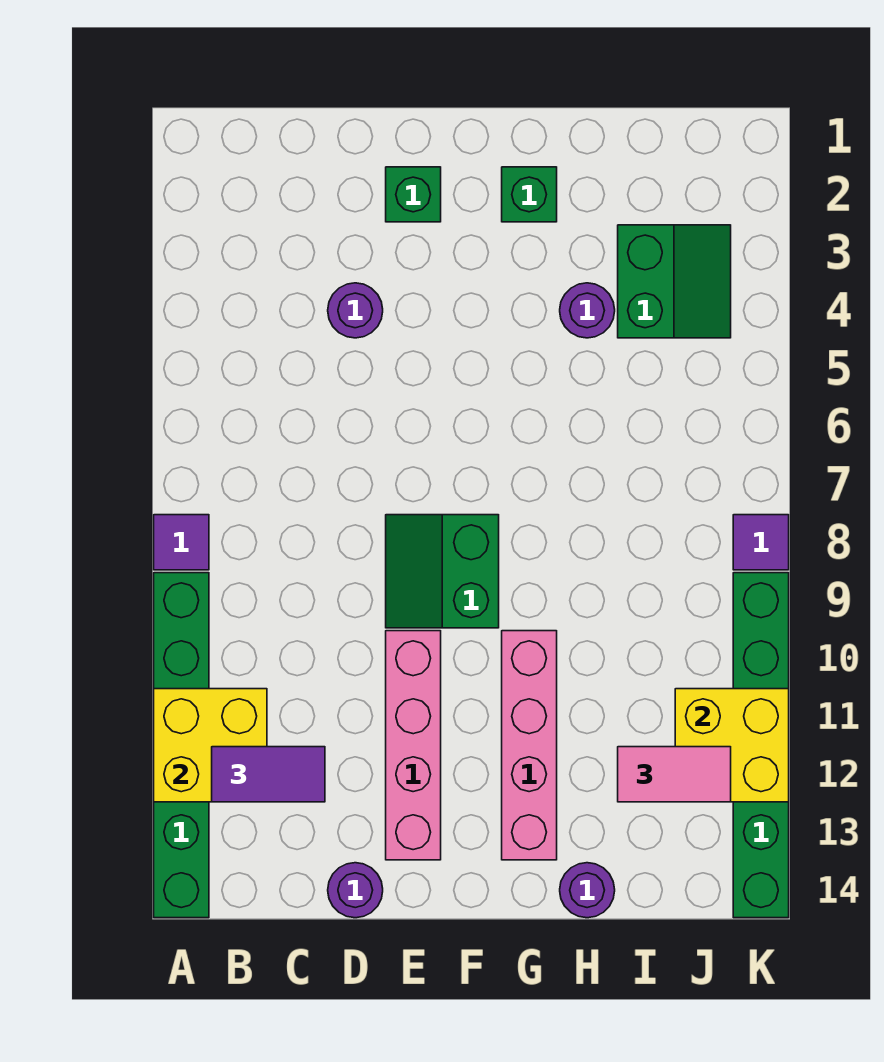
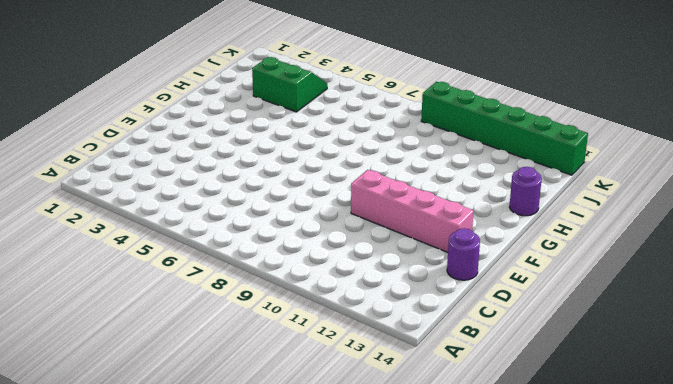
none -> purple tile A8 level 1
none -> green brick A9:A14 level 1
none -> purple round brick D4 level 1

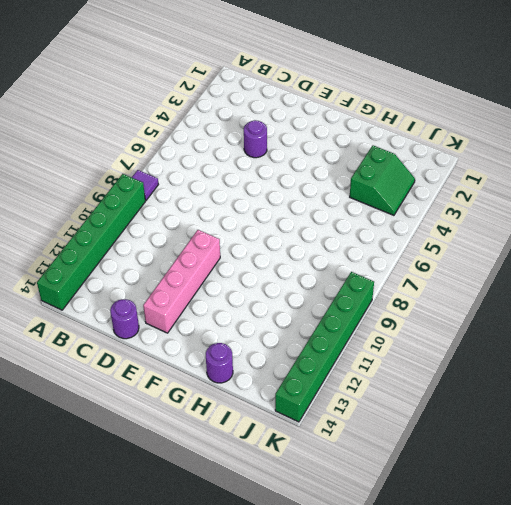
none -> green brick E2 level 1
none -> green slope E8:F9 level 1 top F
none -> green brick G2 level 1

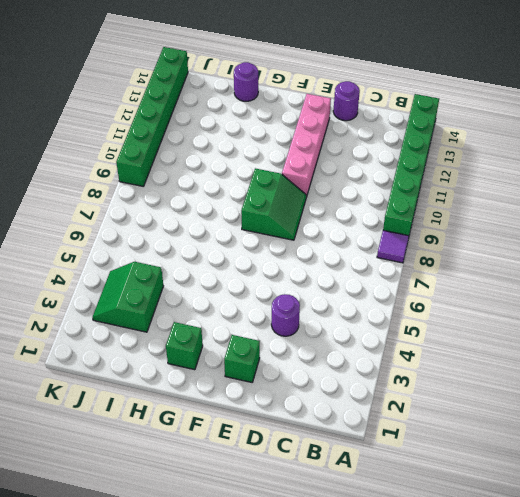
none -> pink brick G10:G13 level 1
none -> purple round brick H4 level 1
none -> purple tile K8 level 1

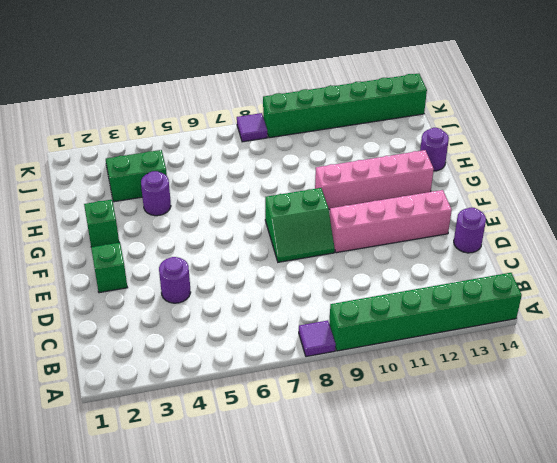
none -> yellow brick A11:B12 level 2
none -> yellow brick J11:K12 level 2
none -> purple tile B12:C12 level 3

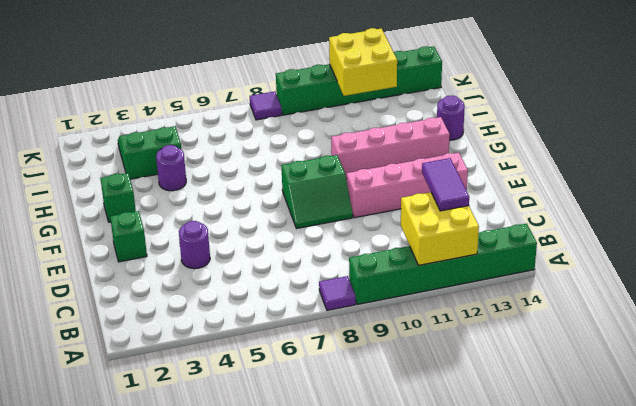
none -> purple round brick D14 level 1
none -> pink tile I12:J12 level 3

